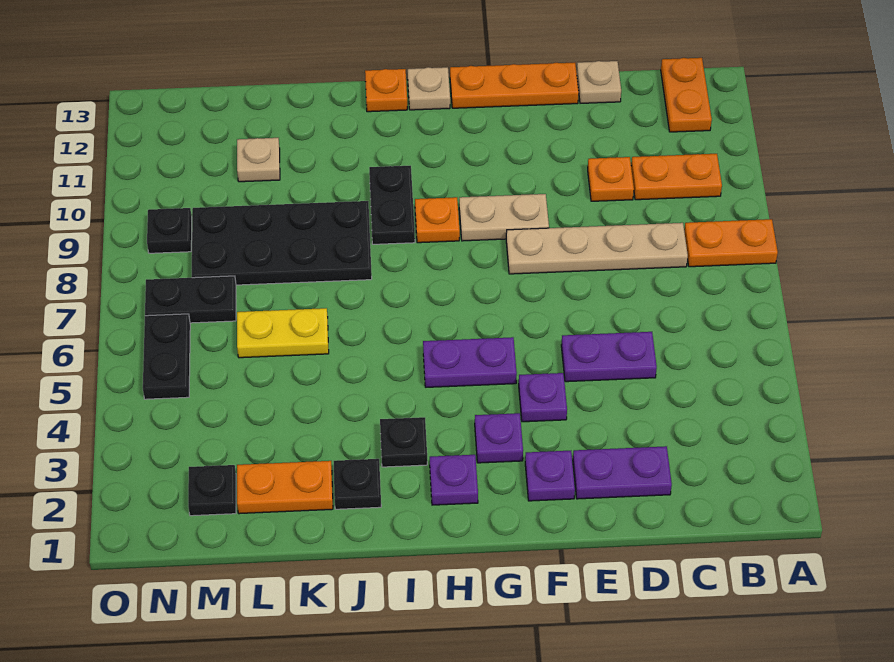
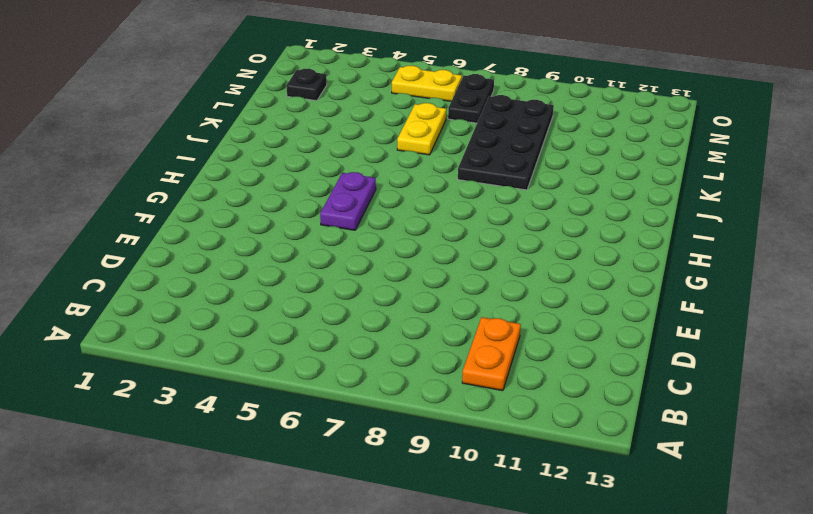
yellow plate N5:N6 level 1 -> black plate N5:N6 level 1
none -> orange plate A8:B8 level 1
none -> orange plate B12:B13 level 1
none -> tan plate C8:F8 level 1

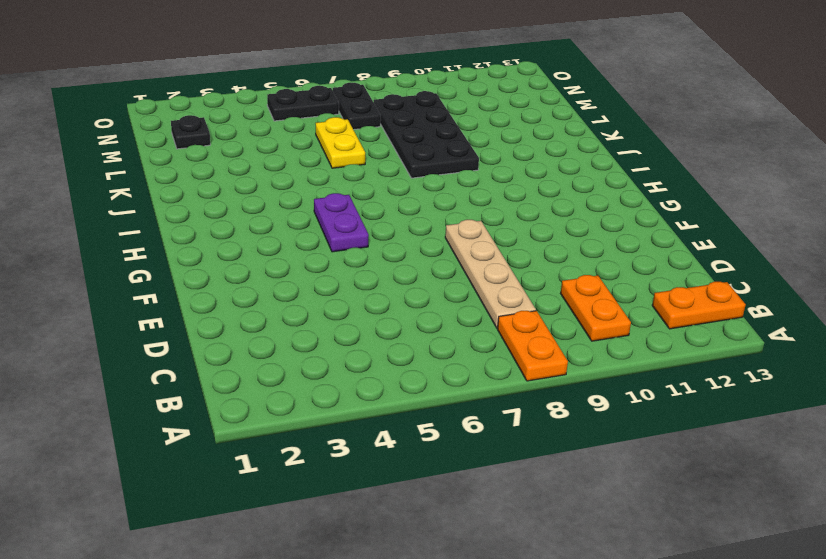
none -> purple plate D2:E2 level 1
none -> purple plate D5:E5 level 1
none -> orange plate D10 level 1

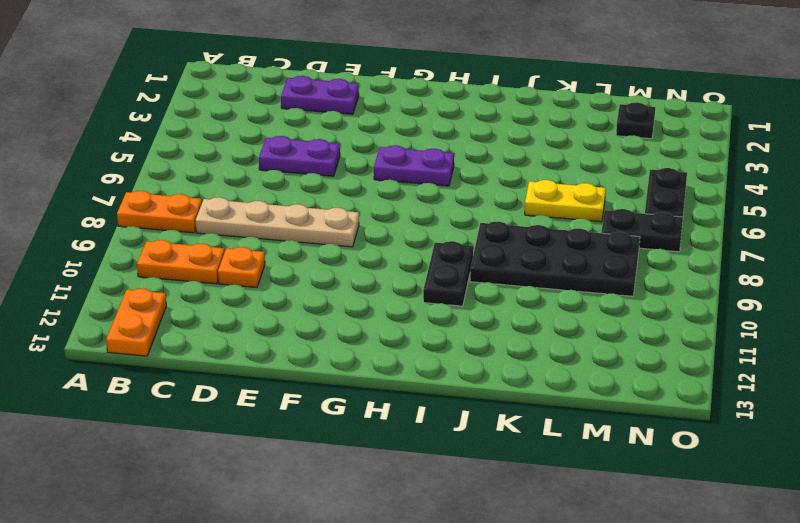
none -> tan plate D13 level 1
none -> orange plate E13:G13 level 1
none -> purple plate F2 level 1

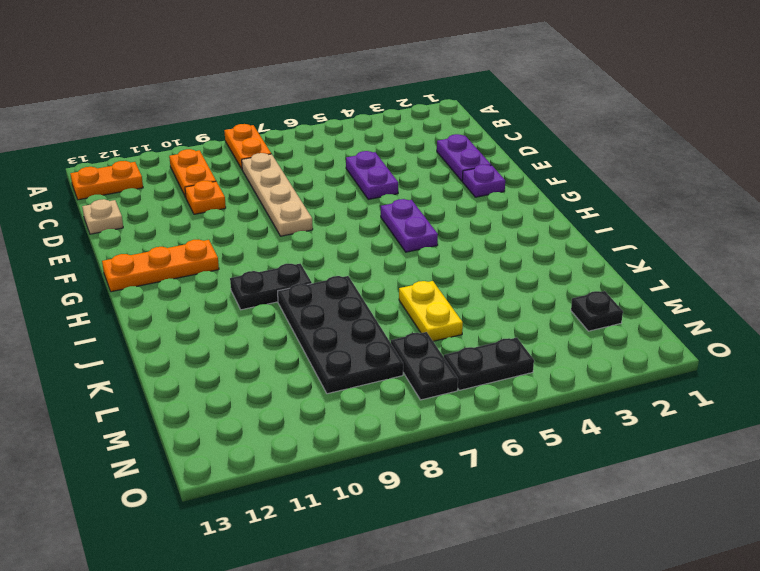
orange plate G11:G13 level 1 -> orange plate E13:G13 level 1
none -> purple plate F4 level 1
none -> tan plate F9:G9 level 1
none -> purple plate G3 level 1

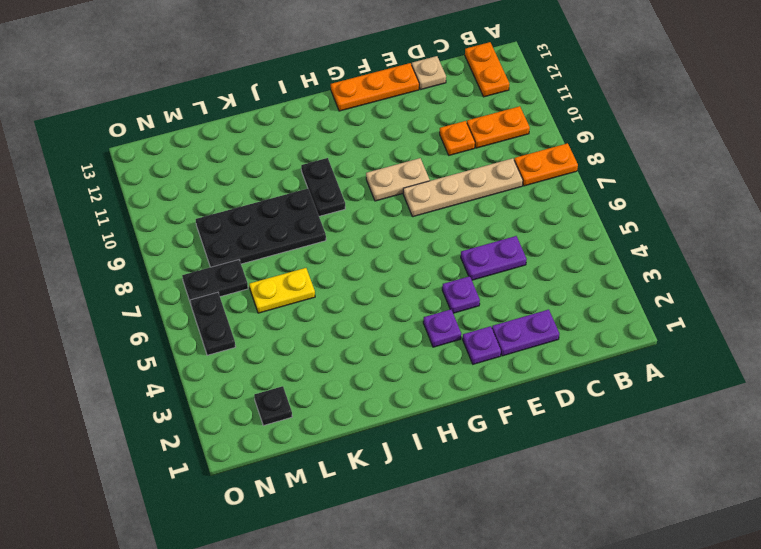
none -> purple plate G5:H5 level 1
none -> purple plate H2 level 1
none -> orange plate H9 level 1

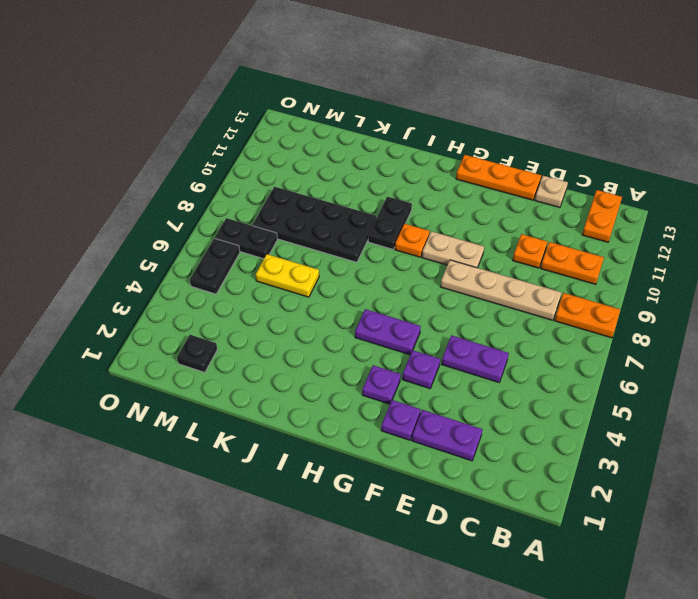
none -> purple plate H2 level 1
none -> tan plate H13 level 1
none -> black plate I3 level 1

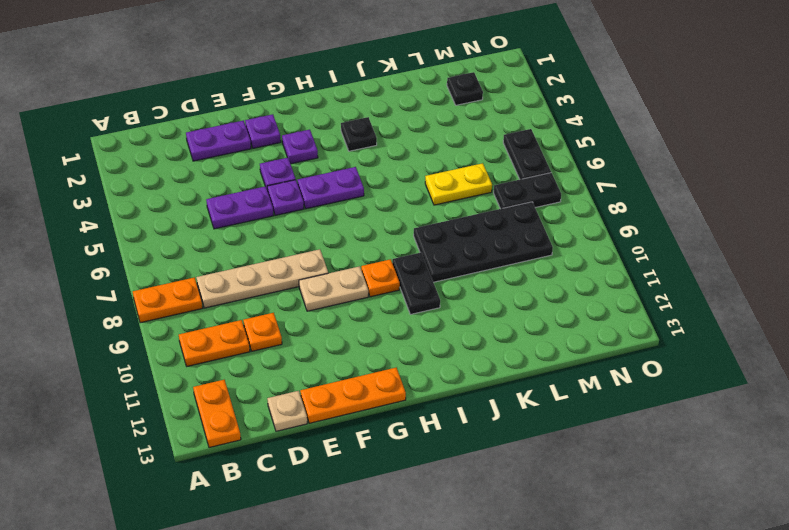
purple plate F5 level 1 -> purple plate H2 level 1
none -> tan plate H13 level 1
none -> orange plate I13 level 1
none -> black plate J2 level 1

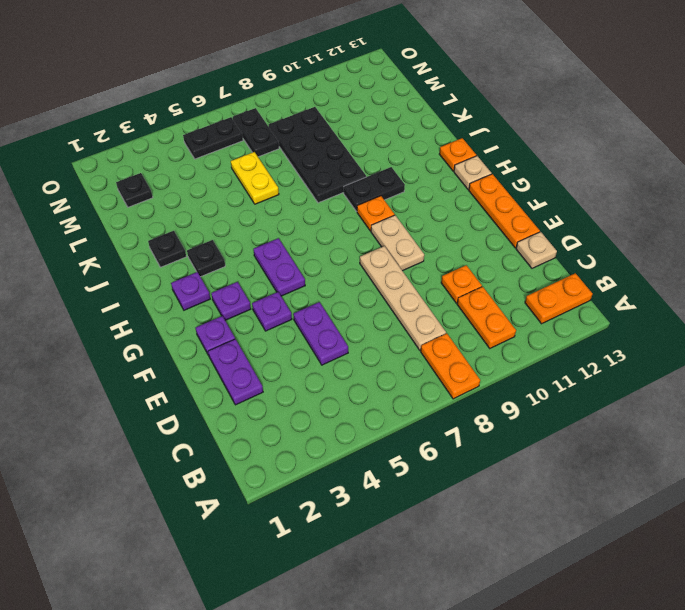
none -> orange plate K2:L2 level 1
none -> tan plate L11 level 1
none -> black plate N9 level 1

